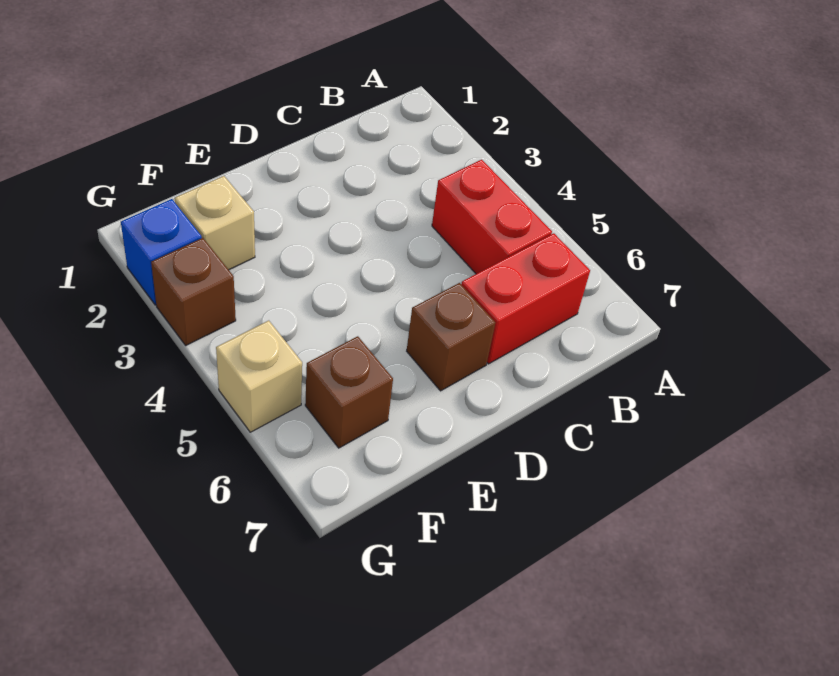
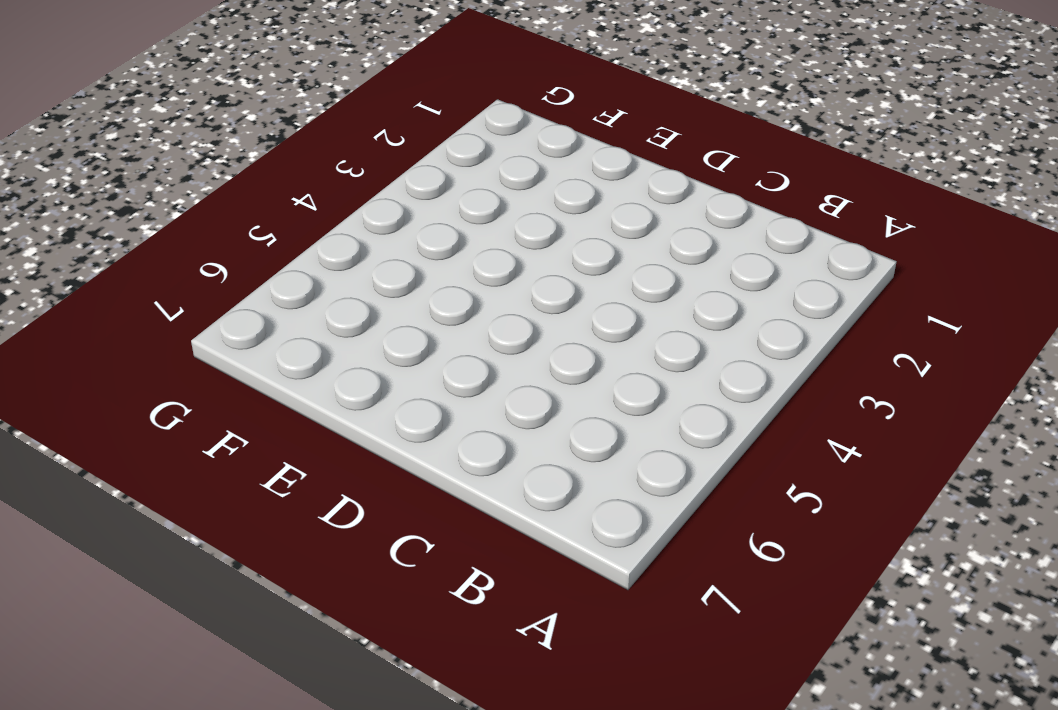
none -> red brick B4:B5 level 1
none -> red brick B6:C6 level 1

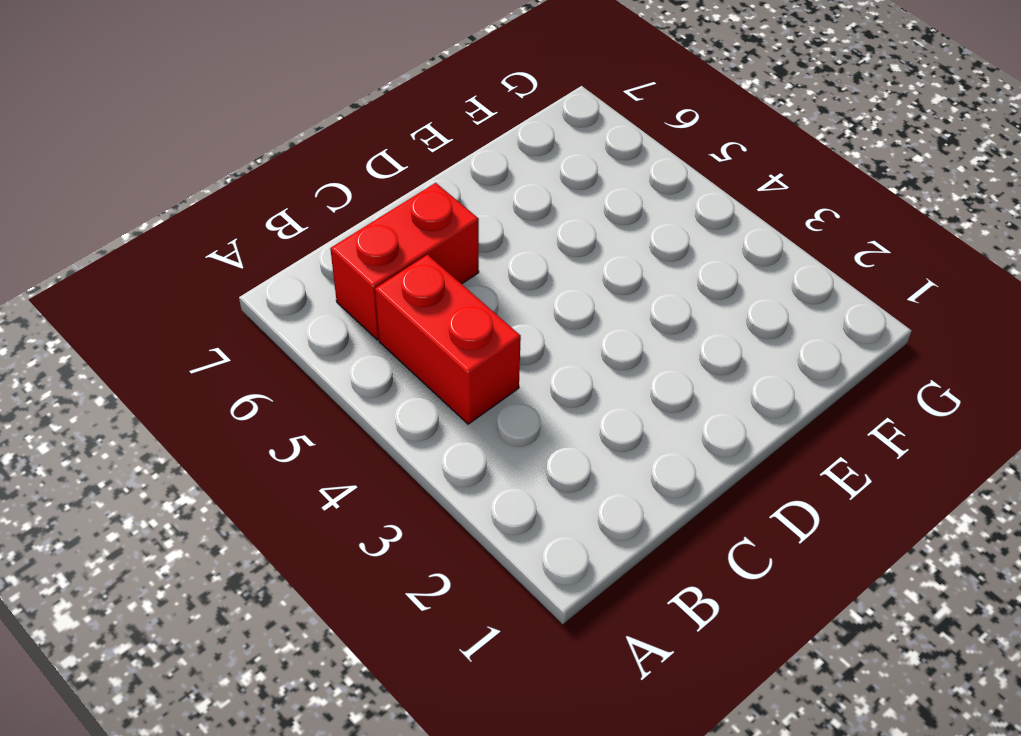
none -> brown brick D6 level 1
none -> tan brick F2 level 1

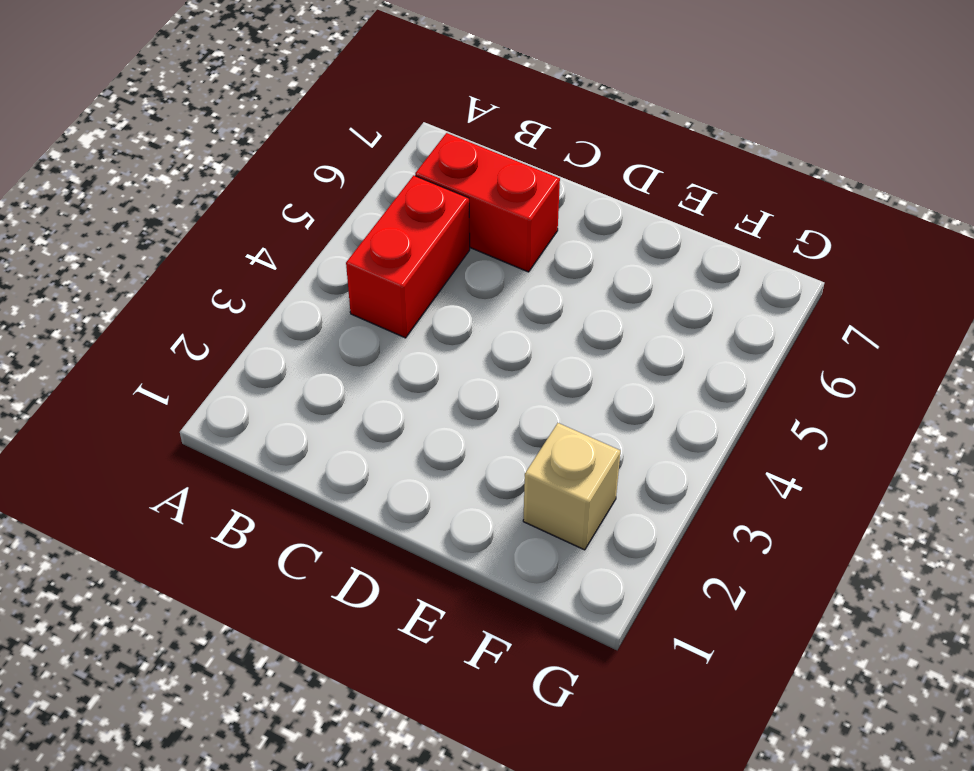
none -> brown brick D6 level 1
none -> brown brick F6 level 1

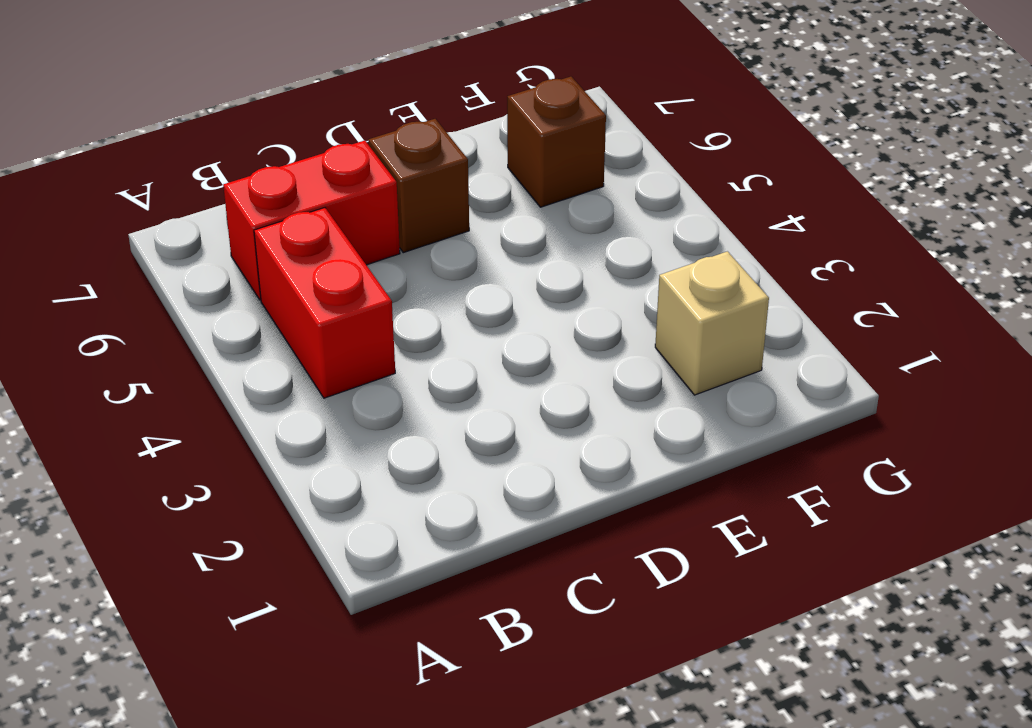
none -> blue brick G2 level 1
none -> brown brick G3 level 1

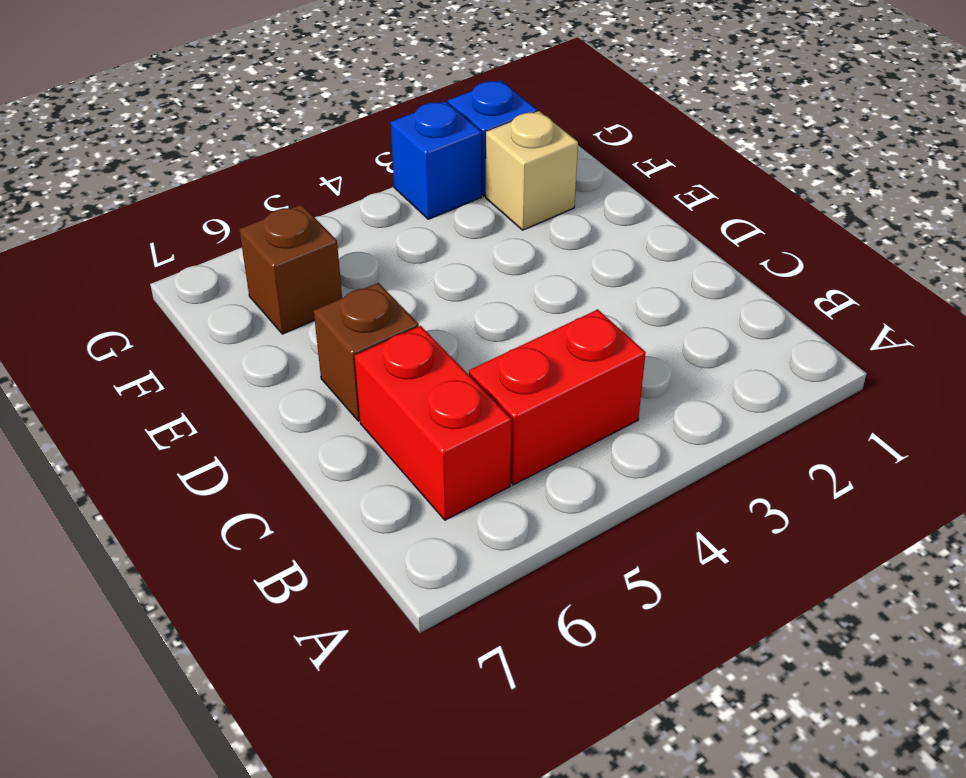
blue brick G3 level 1 -> brown brick G3 level 1
none -> tan brick G5 level 1

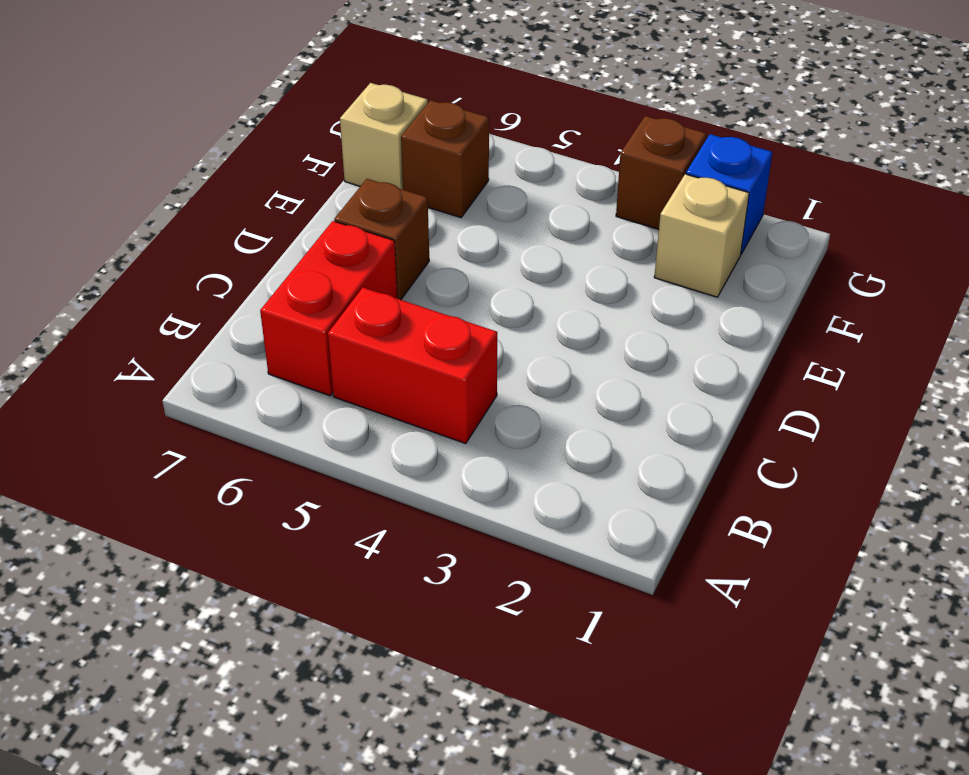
tan brick F7 level 1 -> tan brick G5 level 1

